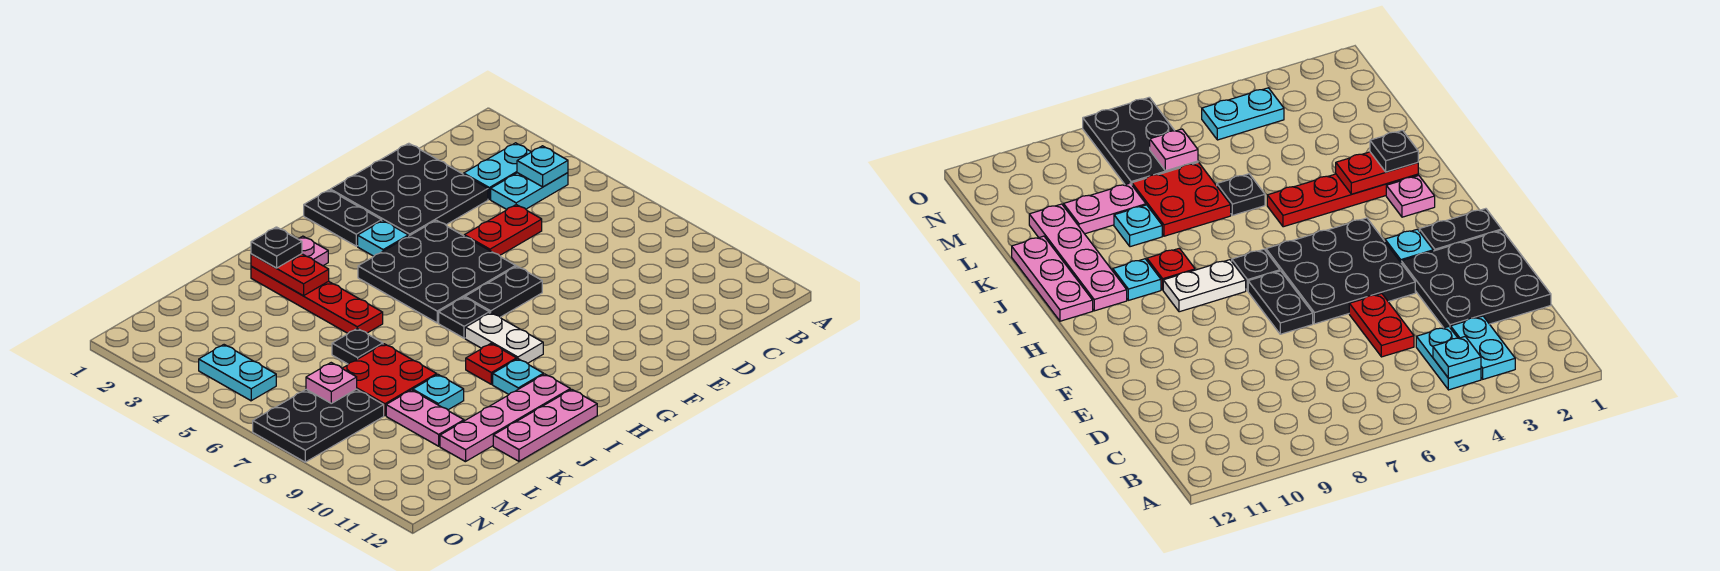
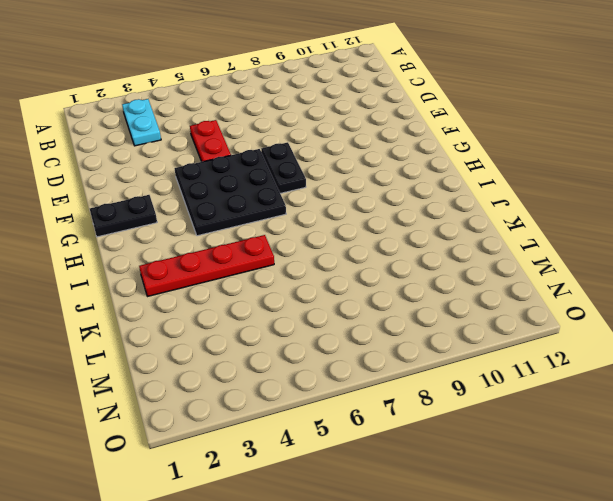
none -> cyan plate B4:C4 level 1
none -> black plate D1:F3 level 1
none -> cyan plate G3 level 1

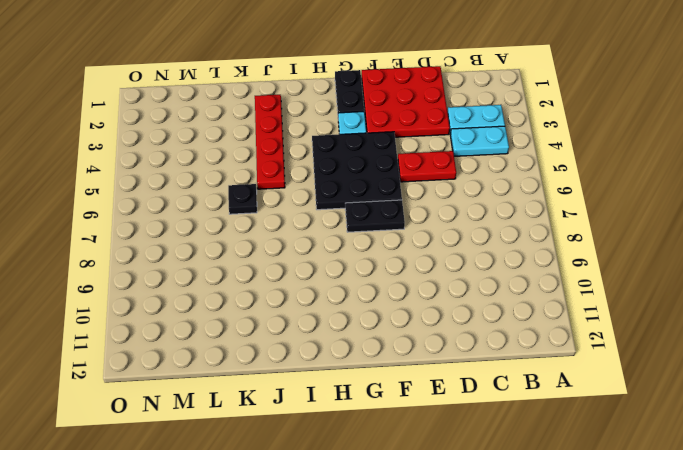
red plate D1:F3 level 1 -> black plate D1:F3 level 1
none -> black plate H7 level 1
none -> white plate H8:H9 level 1
none -> pink plate I2 level 1

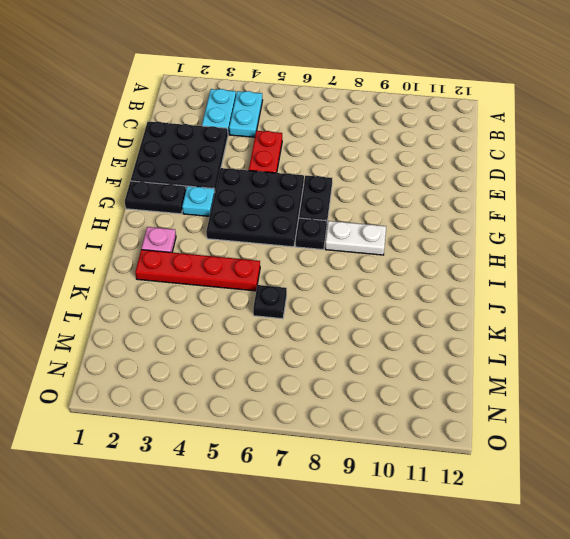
none -> red plate I9 level 1
none -> cyan plate I10 level 1
none -> pink plate I11:L11 level 1

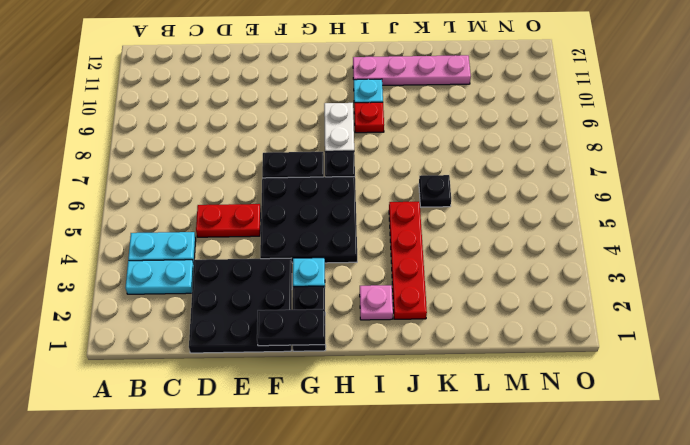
black plate F1:G1 level 2 -> none
none -> pink plate I12:K12 level 1
none -> red plate K7:L8 level 1
none -> cyan plate K9 level 1

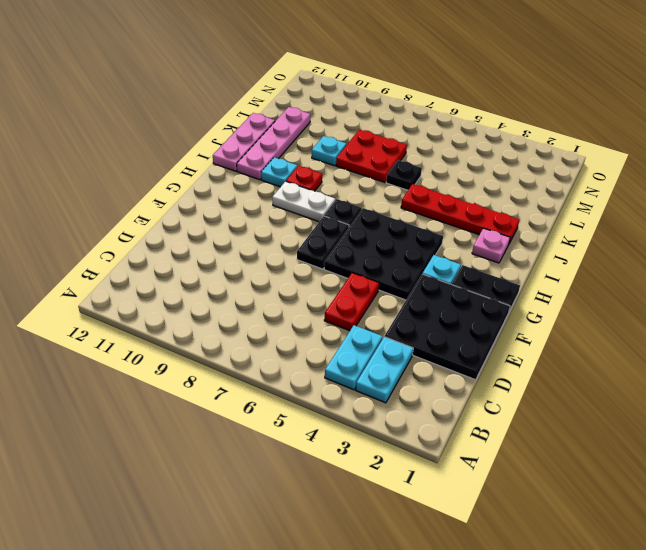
none -> pink plate L9:L10 level 1
none -> black plate M7:O8 level 1
none -> cyan plate N4:N5 level 1

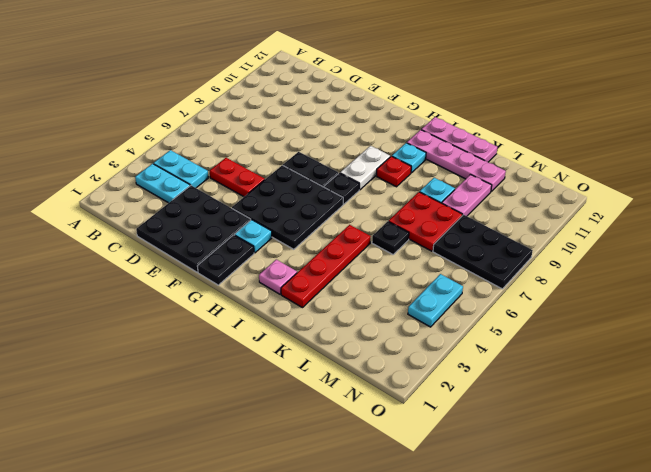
none -> cyan plate B4 level 2
none -> red plate J2:J3 level 2
none -> pink plate M7 level 2

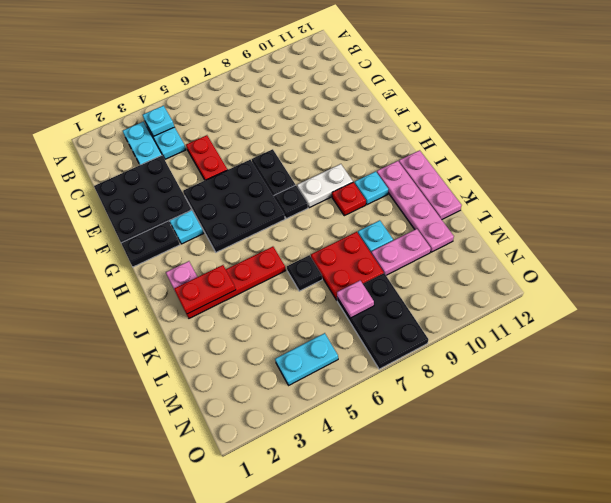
none -> black plate J2 level 3

